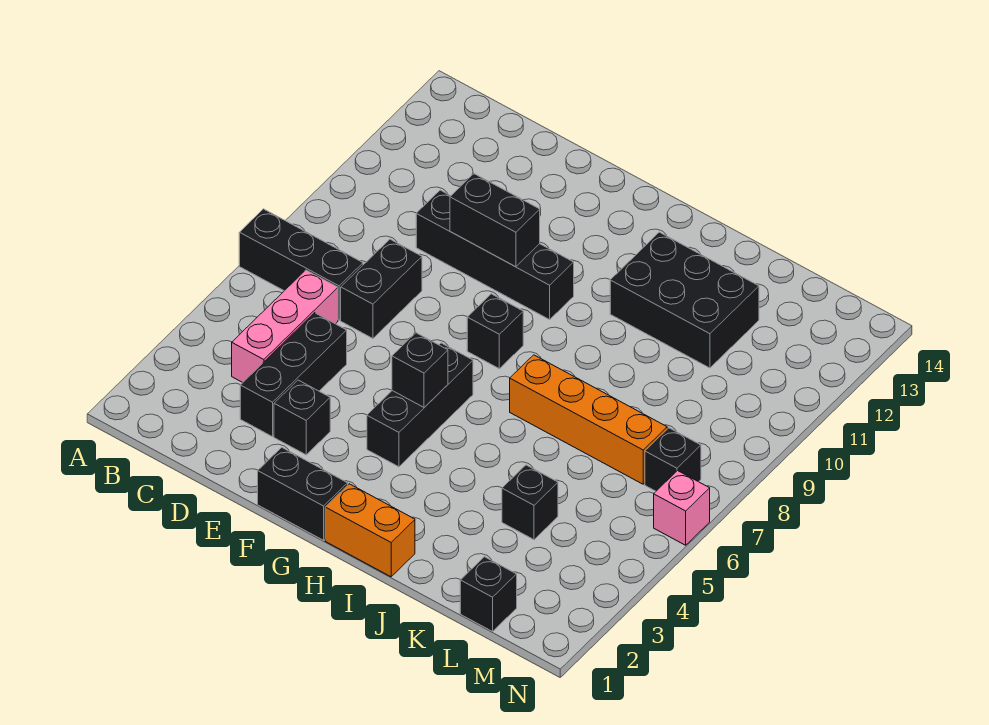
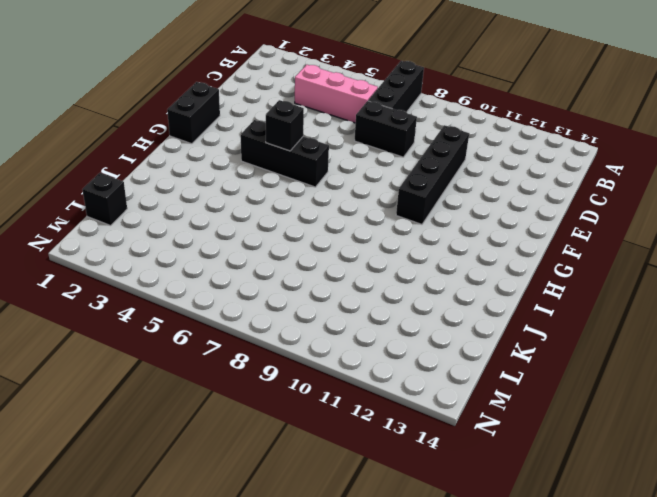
none -> black brick D3:D5 level 1
none -> black brick E3 level 1
none -> black brick G8 level 1

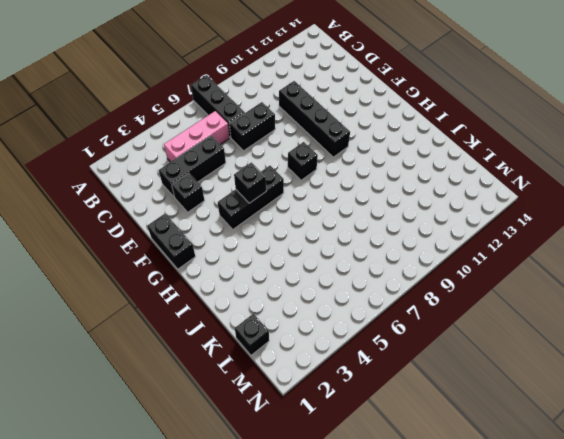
none -> orange brick H1:I1 level 1
none -> orange brick I7:L7 level 1
none -> black brick I11:K12 level 1

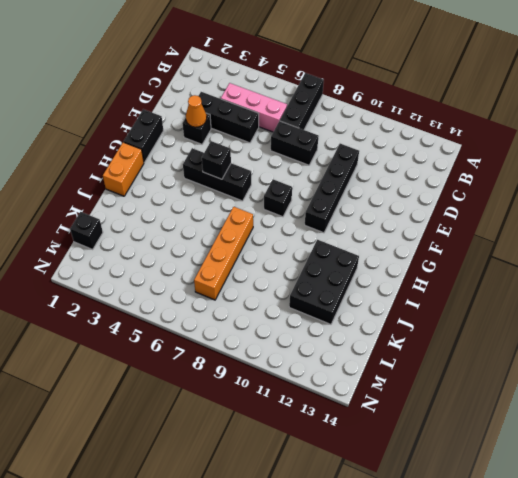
orange cone E3 level 2 -> none
none -> black brick K4 level 1
none -> black brick M7 level 1
none -> pink brick N6 level 1

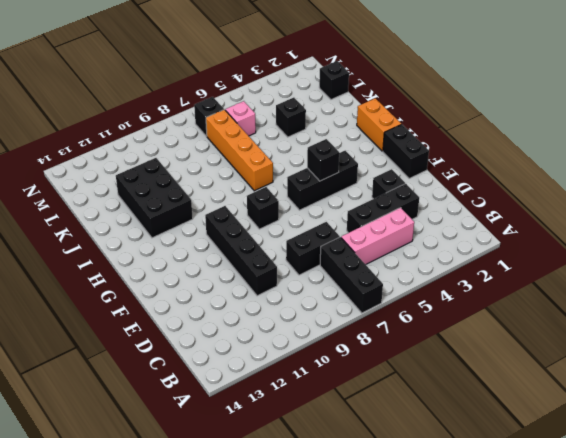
pink brick L6 level 1 -> pink brick N6 level 1
none -> black brick E10:F10 level 2

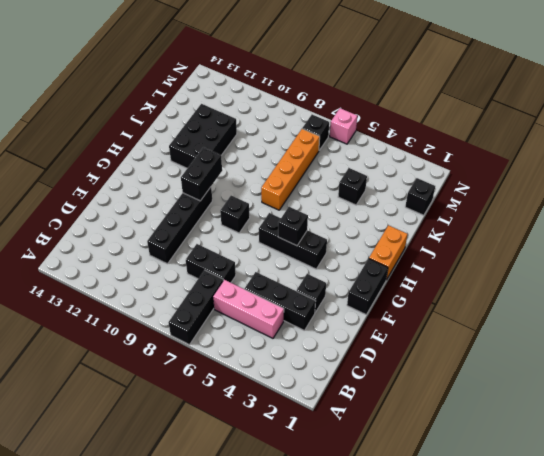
black brick G10:H10 level 2 -> black brick E10:F10 level 2

